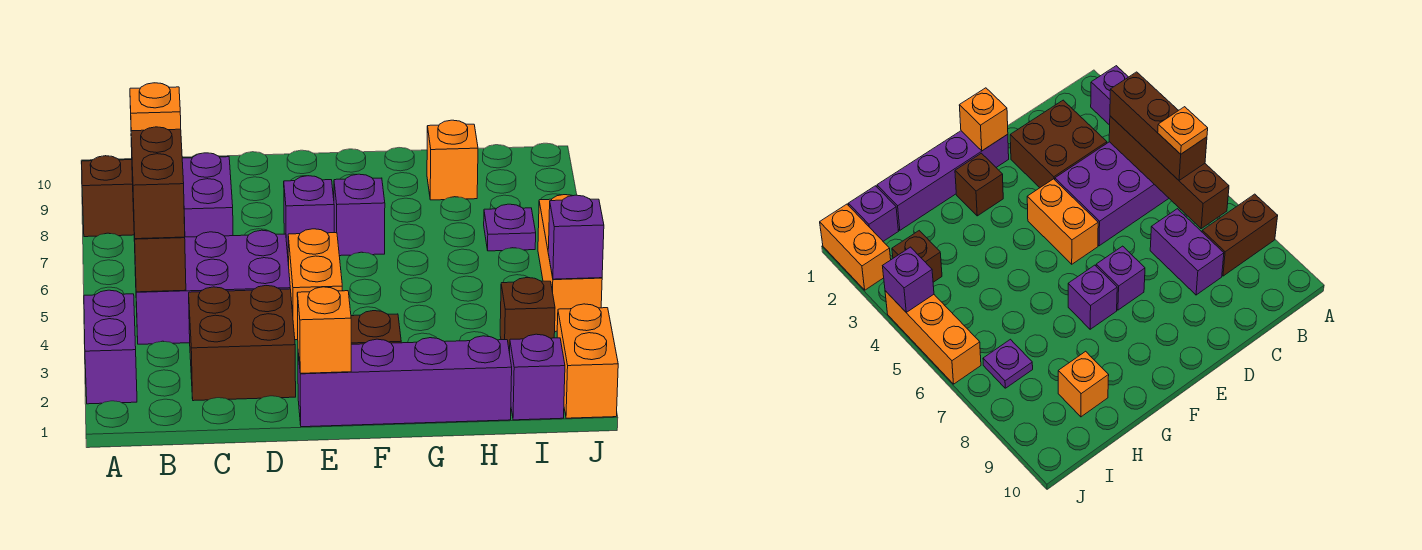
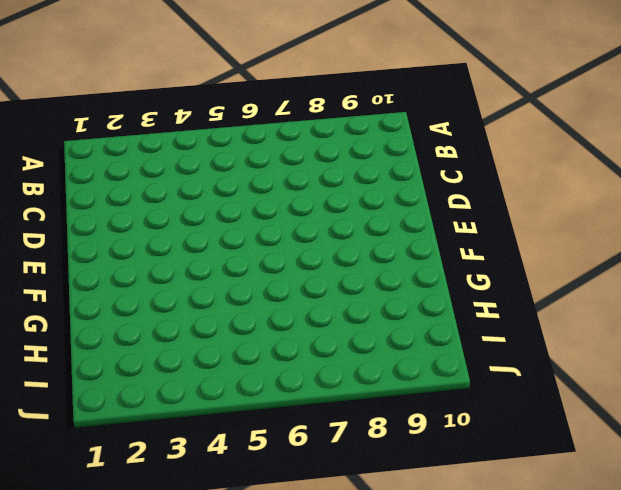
none -> purple brick A2:A3 level 1
none -> brown brick A8:B8 level 1
none -> purple brick B4:D5 level 1

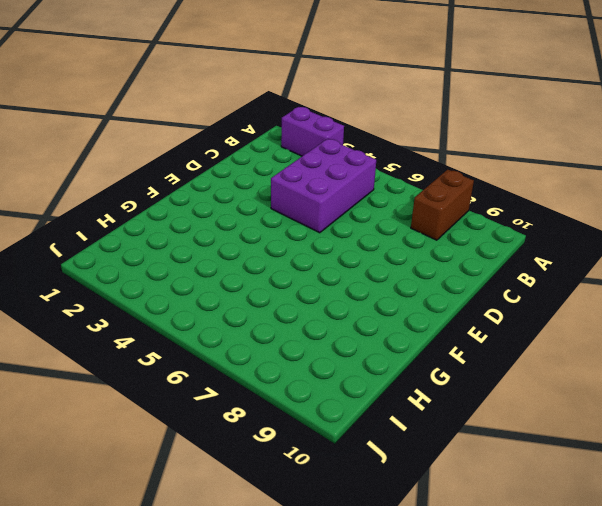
none -> brown brick C2:D3 level 1
none -> purple brick C7:C8 level 1
none -> purple brick E1:H1 level 1

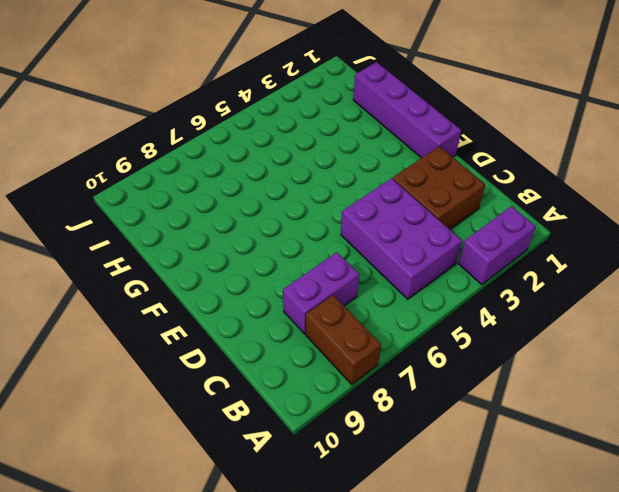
none -> orange brick E4:E5 level 1
none -> purple brick E7 level 1
none -> brown brick F2 level 1

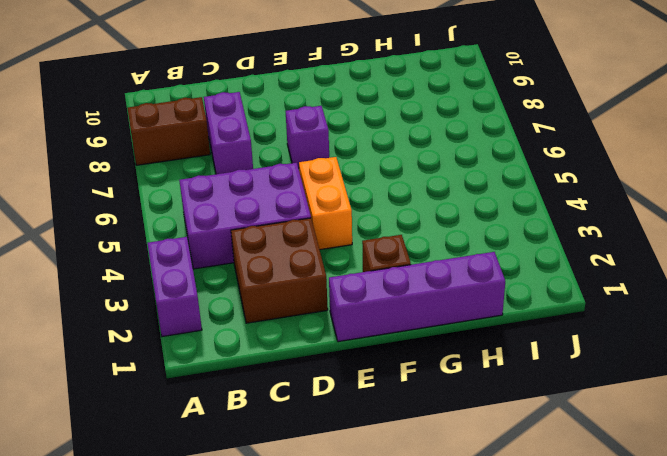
none -> purple brick F7 level 1
none -> orange brick H9 level 1
none -> purple brick I1 level 1

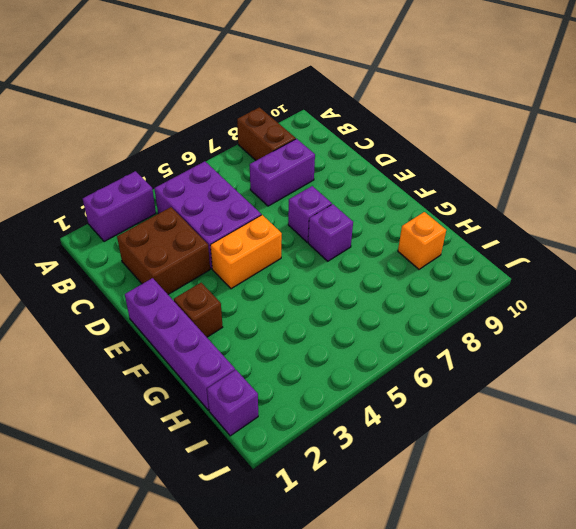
none -> brown brick I3 level 1
none -> purple plate I7 level 1
none -> orange brick J1:J2 level 1

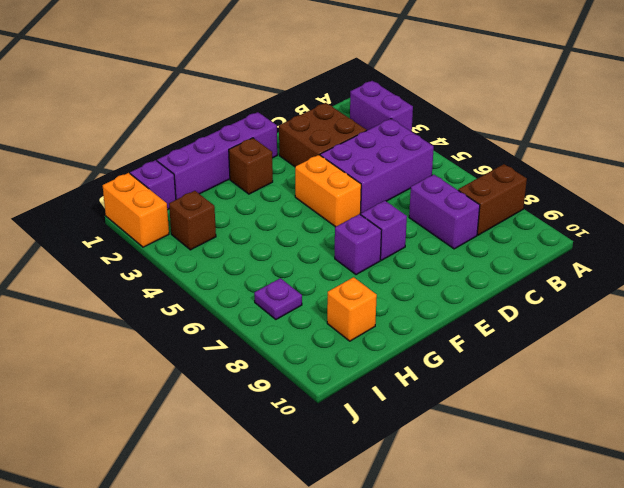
none -> orange brick J4:J6 level 1
none -> brown brick B4:B7 level 2
none -> orange brick E1 level 2

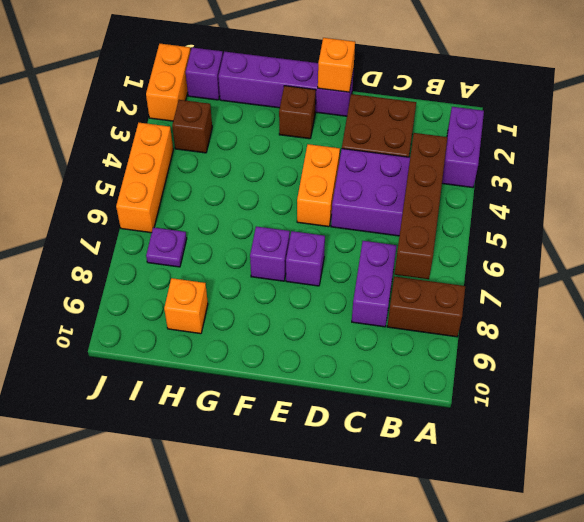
none -> purple brick J4 level 2
none -> brown brick B4:B6 level 3
none -> orange plate B6 level 4

